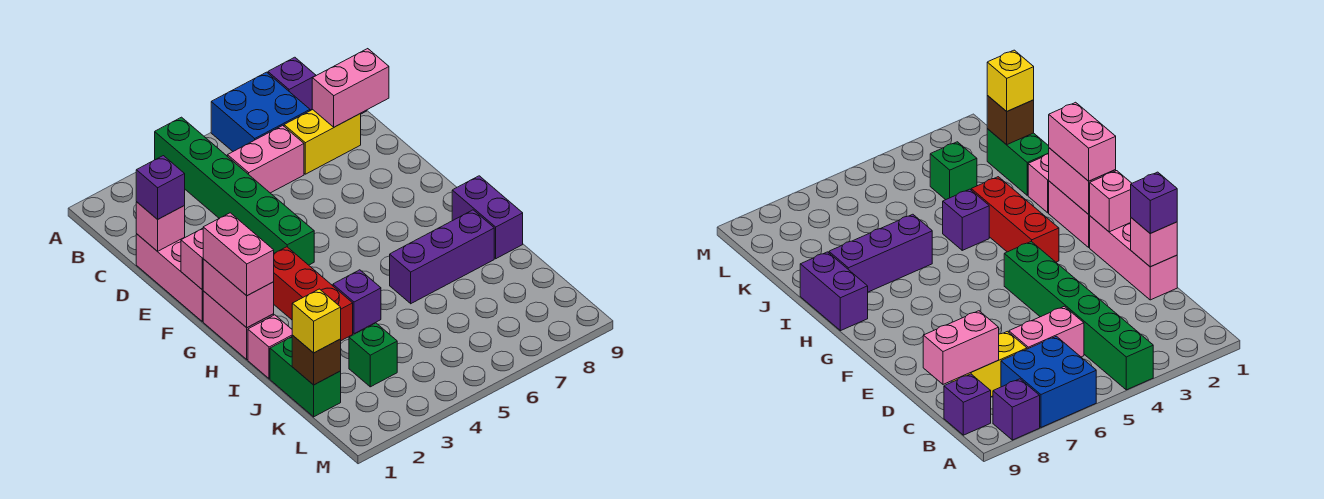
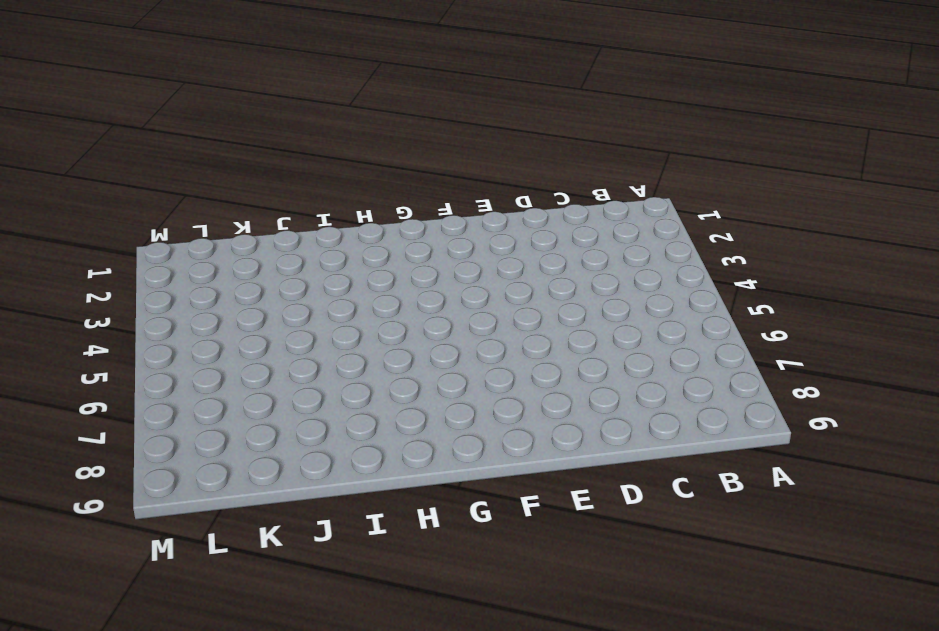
none -> green brick A4:F4 level 1
none -> blue brick A6:B7 level 1
none -> purple brick A8 level 1

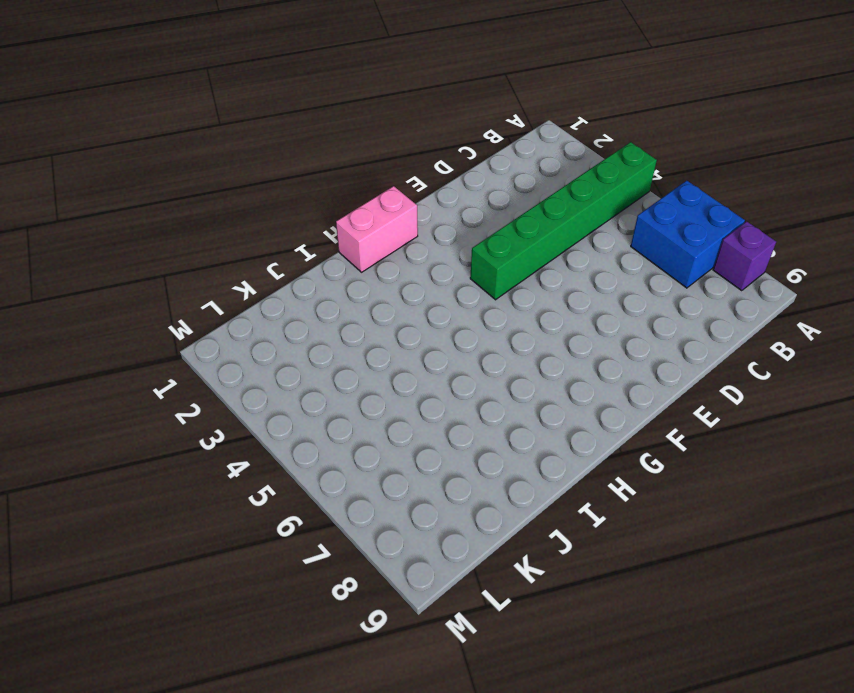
none -> purple brick B9 level 1
none -> pink brick C5:C6 level 1
none -> yellow brick C7:C8 level 1

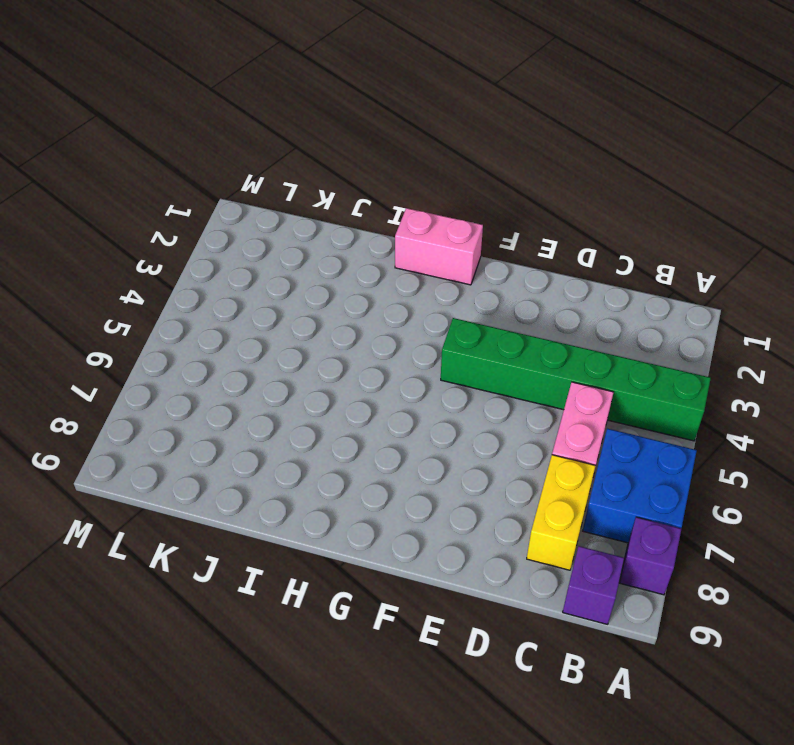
none -> pink brick D1:F1 level 1
none -> red brick G3:I3 level 1
none -> purple brick H9:I9 level 1

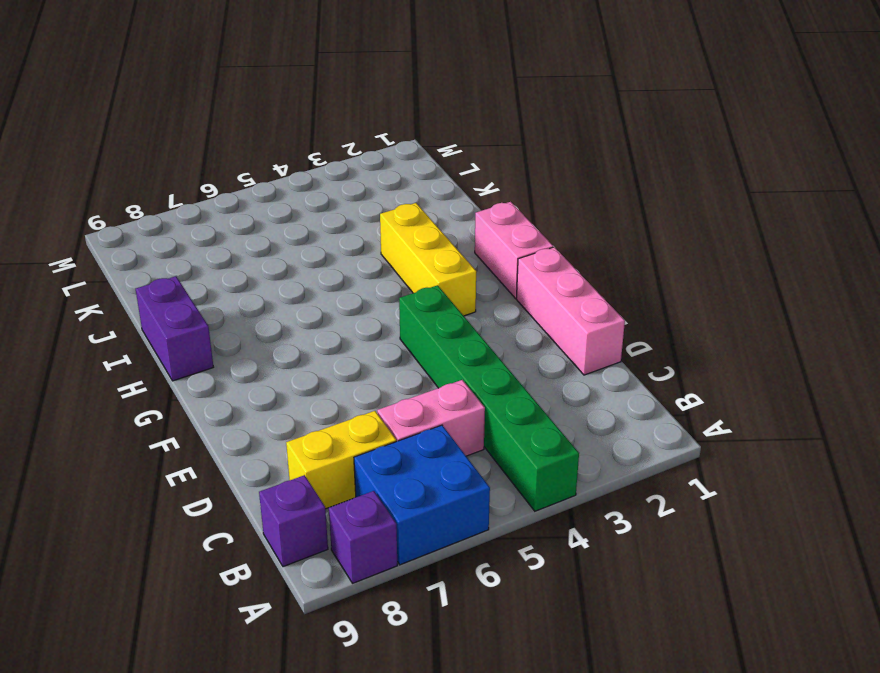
yellow brick G3:I3 level 1 -> red brick G3:I3 level 1
none -> pink brick I1 level 1
none -> purple brick I4 level 1
none -> purple brick I6:I8 level 1

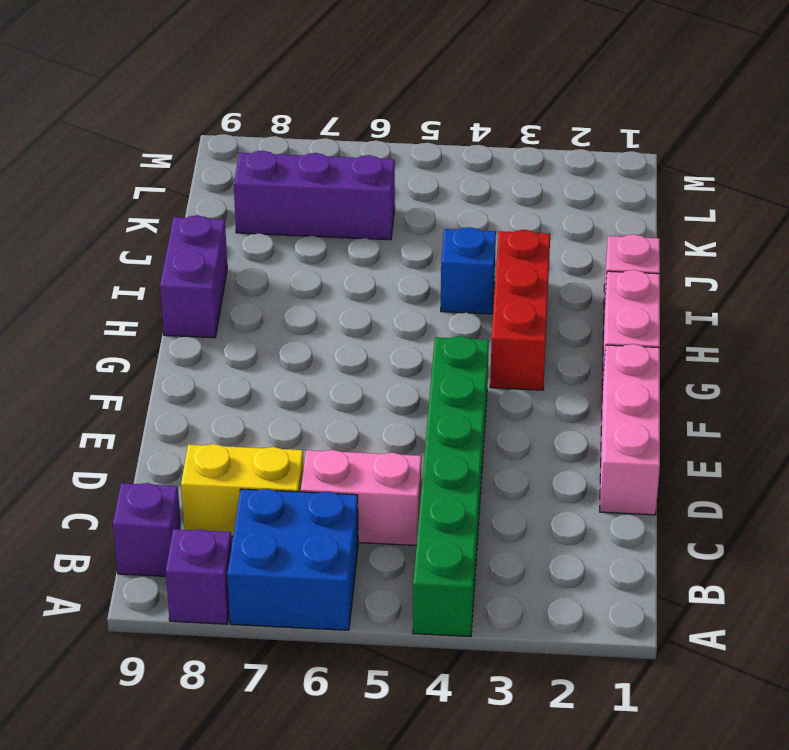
blue brick I4 level 1 -> purple brick I4 level 1
purple brick K6:K8 level 1 -> purple brick I6:I8 level 1
none -> green brick J1:K1 level 1
none -> green brick K3 level 1
none -> pink brick C8:C9 level 2

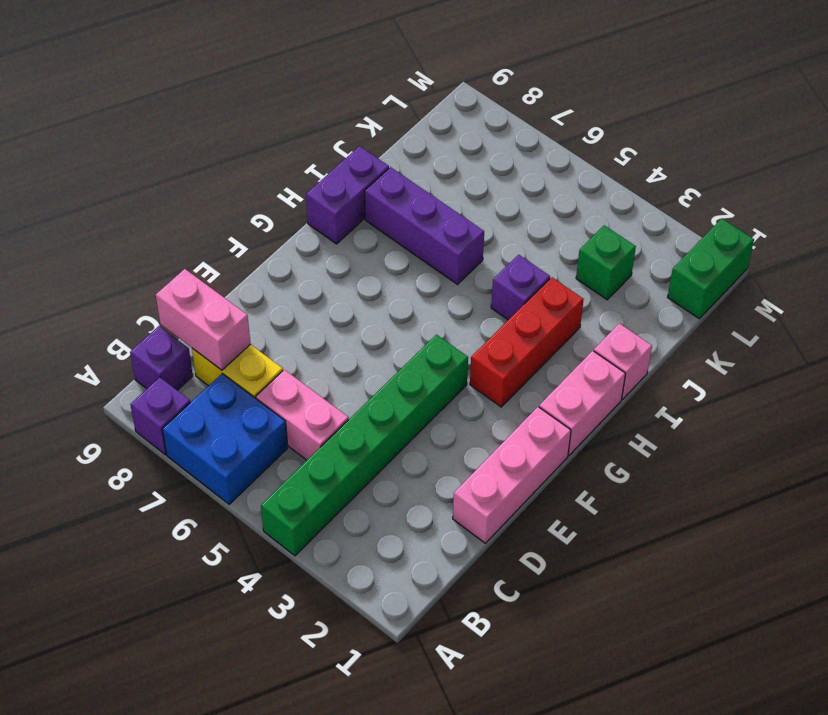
green brick L1:M1 level 1 -> green brick J1:K1 level 1
none -> pink brick D1 level 2
none -> pink brick F1 level 2
none -> pink brick G1:H1 level 2

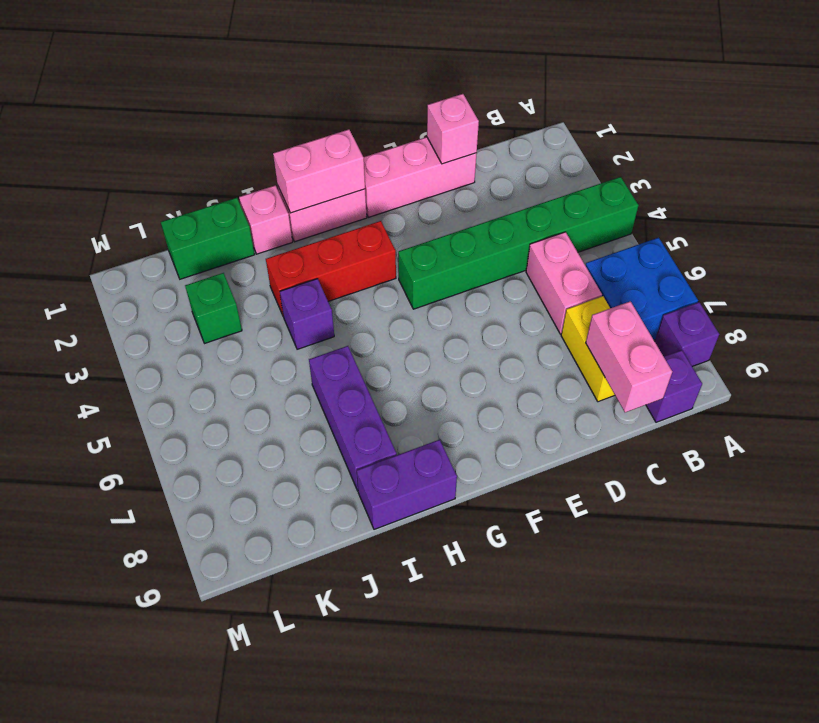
none -> pink brick F1 level 2
none -> brown brick K1 level 2
none -> purple brick D1 level 3

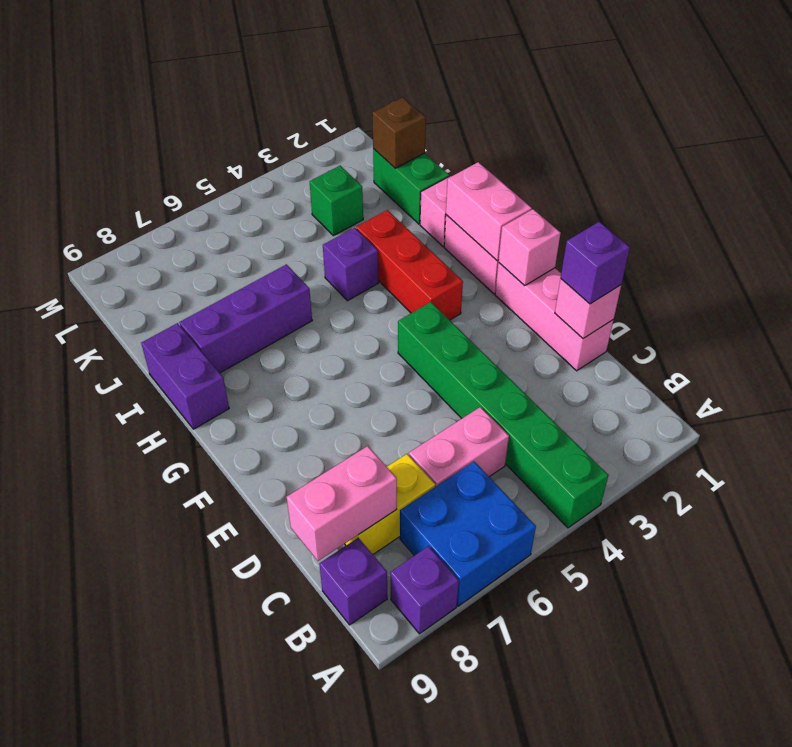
none -> pink brick G1:H1 level 3
none -> yellow brick K1 level 3

